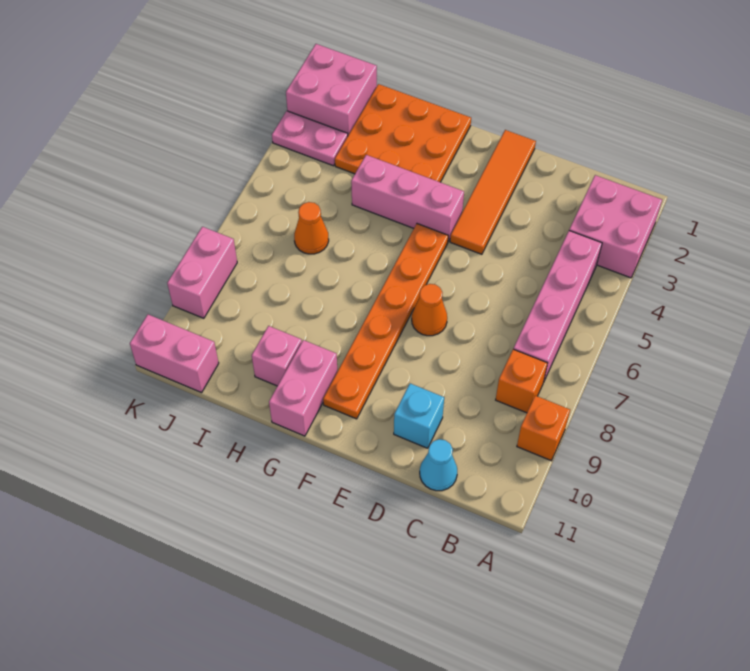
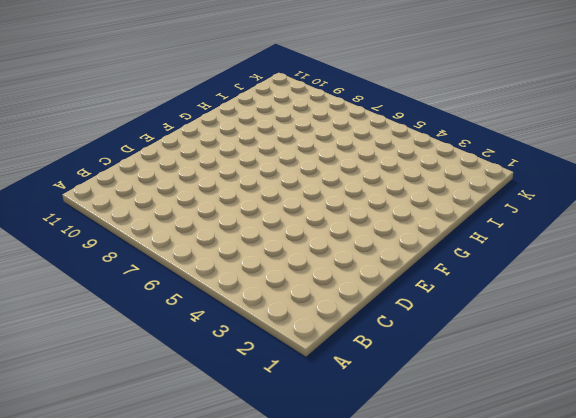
none -> pink brick A2:B3 level 1
none -> orange brick A9 level 1
none -> pink brick B4:B7 level 1

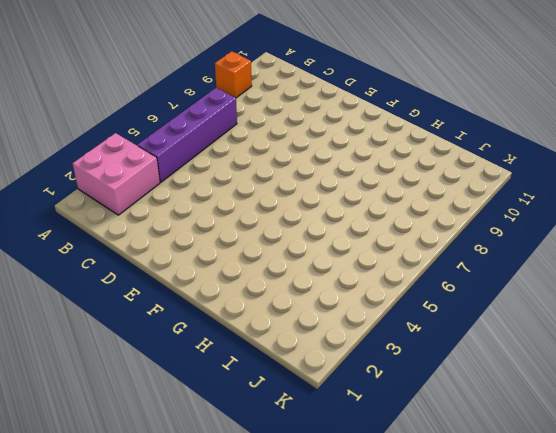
purple brick B4:B7 level 1 -> pink brick B4:B7 level 1
none -> orange brick B8 level 1
none -> cyan cone C11 level 1
none -> cyan brick D10 level 1

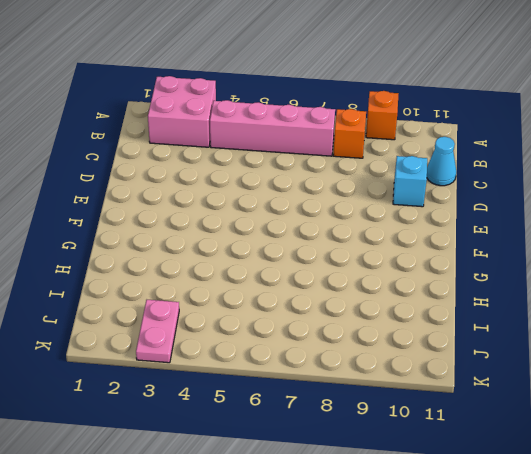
none -> orange tile E1:E4 level 1
none -> orange cone E7 level 1
none -> pink brick F4:H4 level 1

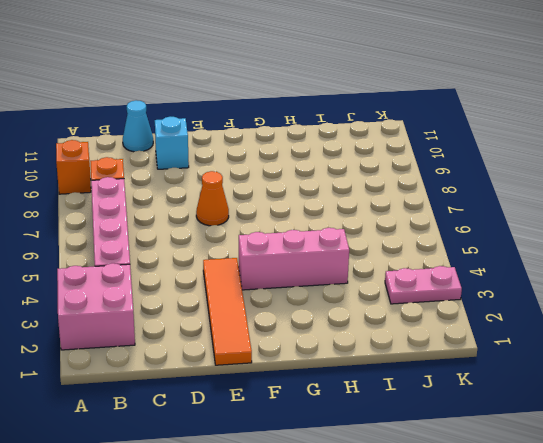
none -> orange plate F5:F10 level 1
none -> orange plate G1:I3 level 1
none -> pink brick G10:G11 level 1

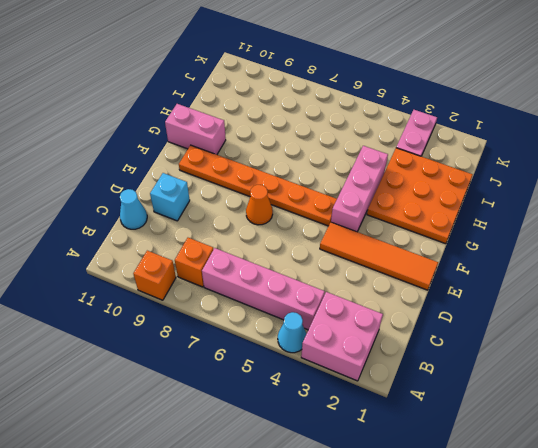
cyan cone A4 level 1 -> none
none -> pink brick H10 level 1
none -> orange cone I6 level 1
none -> pink brick J1:K2 level 1

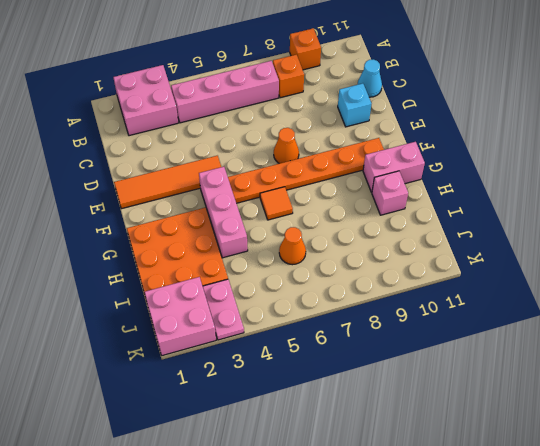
orange tile G6 level 1 -> none
none -> pink brick J11:K11 level 1
none -> pink brick K8:K9 level 1

